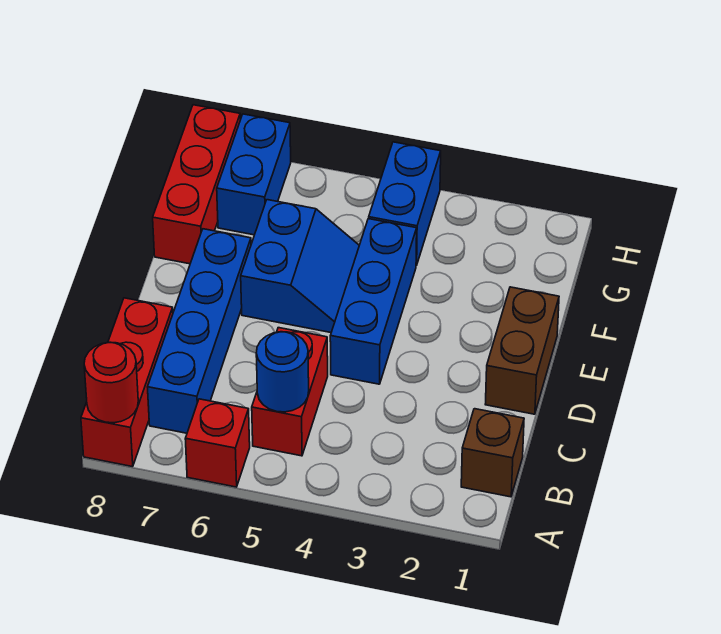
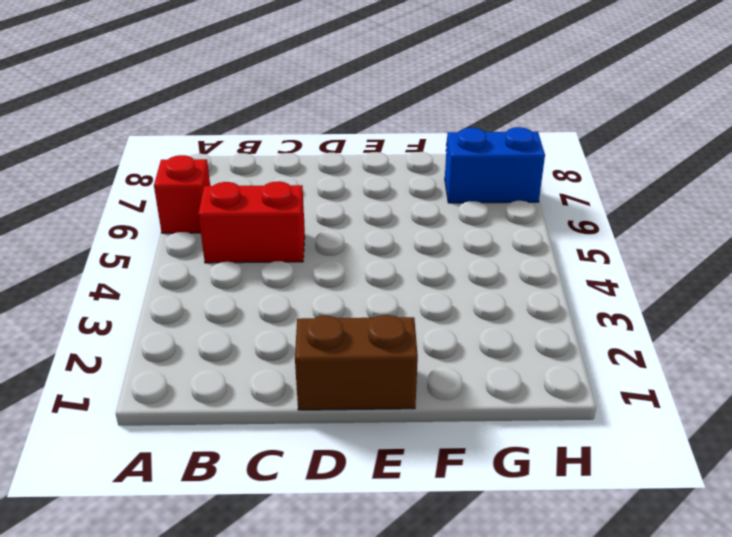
none -> red brick A8:C8 level 1
none -> brown brick B1 level 1
none -> blue brick B7:E7 level 1

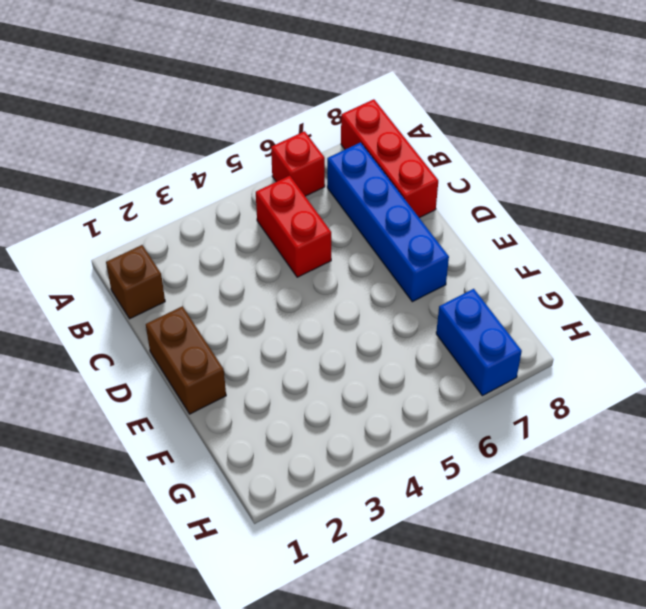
none -> blue brick D4:F4 level 1
none -> blue slope E5:F6 level 1 top 6
none -> red brick F8:H8 level 1

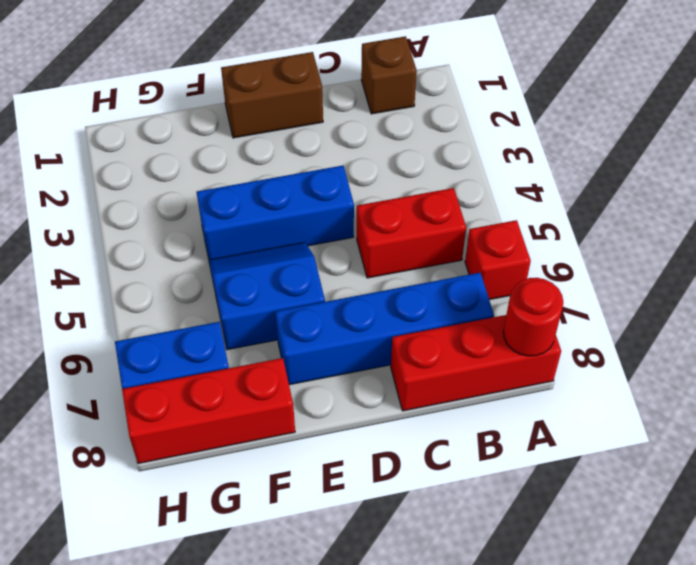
none -> blue brick G4:H4 level 1
none -> blue round brick B5 level 2

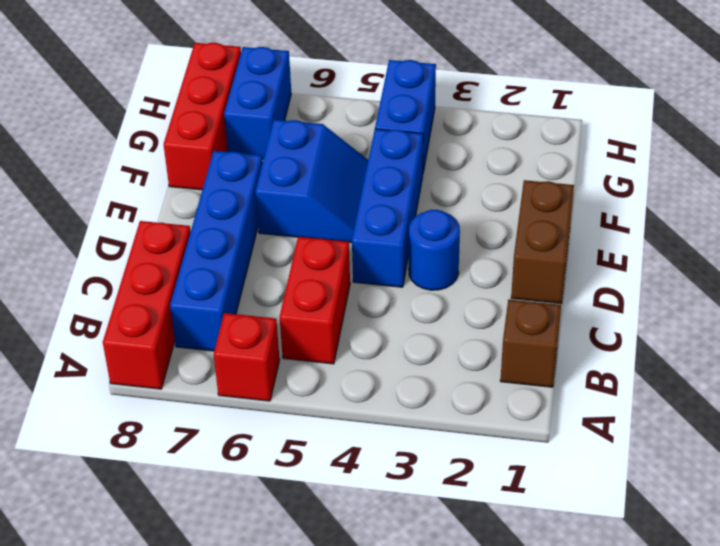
blue round brick D3 level 1 -> blue round brick B5 level 2
none -> red round brick A8 level 2

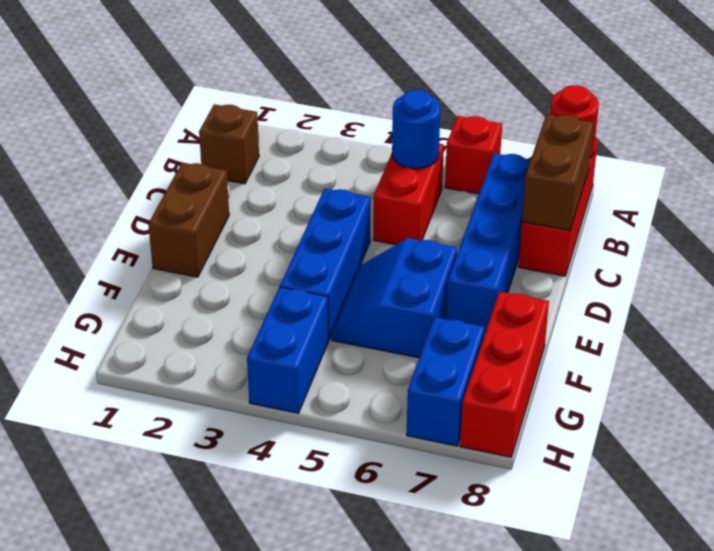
brown brick B8:C8 level 2 -> none

